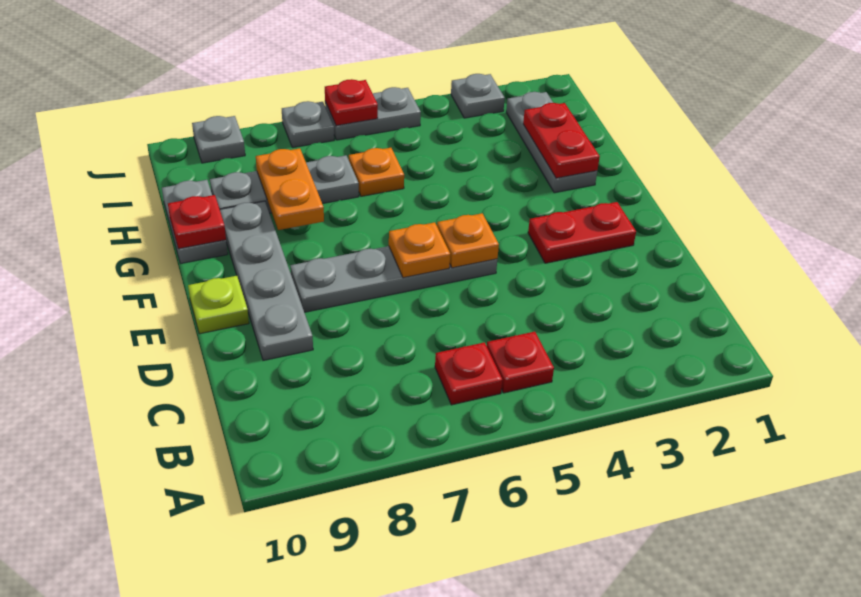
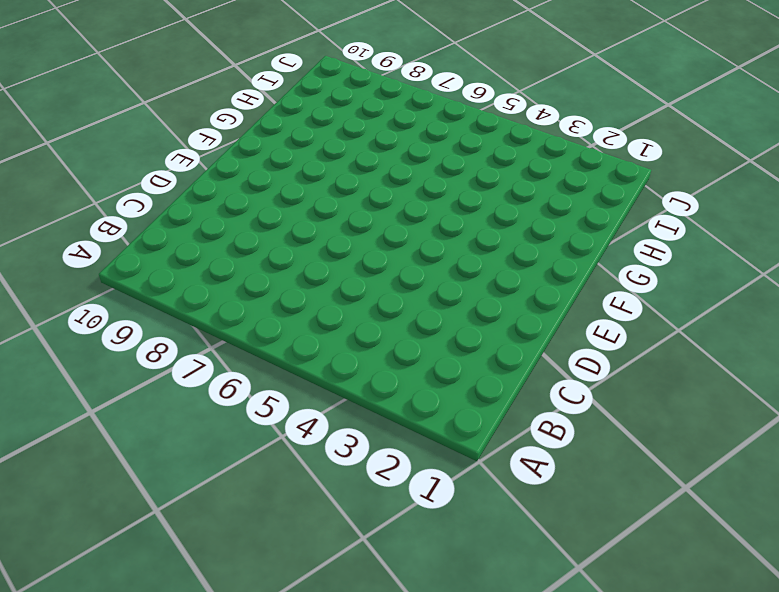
none -> red plate B5 level 1
none -> red plate B6 level 1
none -> grey plate D9:G9 level 1

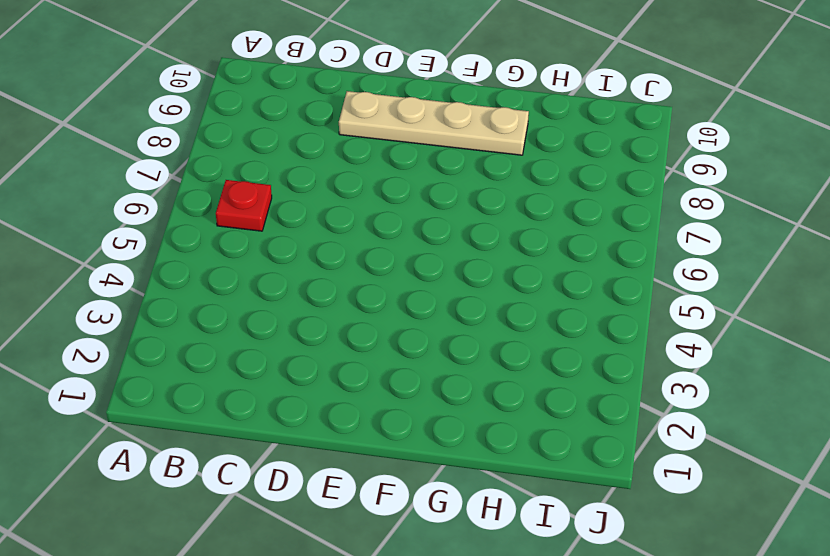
tan plate D9:G9 level 1 -> grey plate D9:G9 level 1
none -> red plate B5 level 1
none -> red plate E2:E3 level 1
none -> grey plate E5:E8 level 1

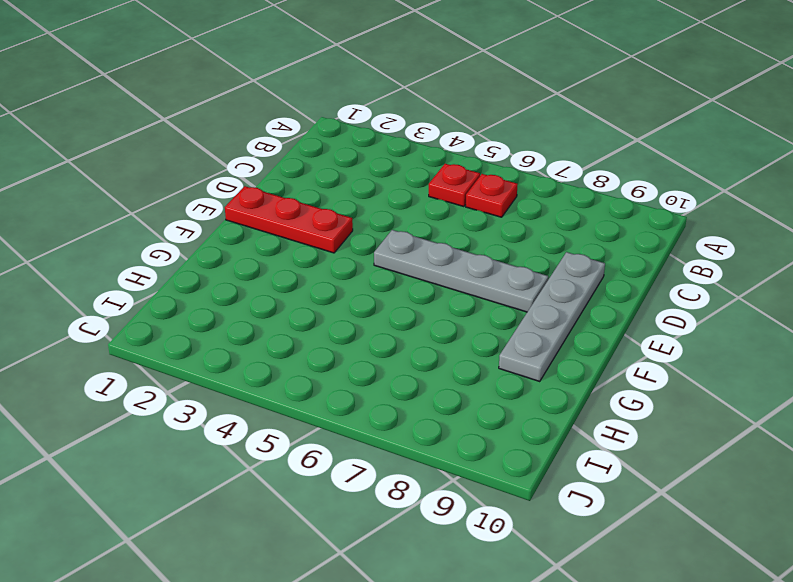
red plate E1:E3 level 1 -> red plate E2:E3 level 1
none -> lime plate E10 level 1
none -> grey plate G2:I2 level 1
none -> grey plate G10:H10 level 1

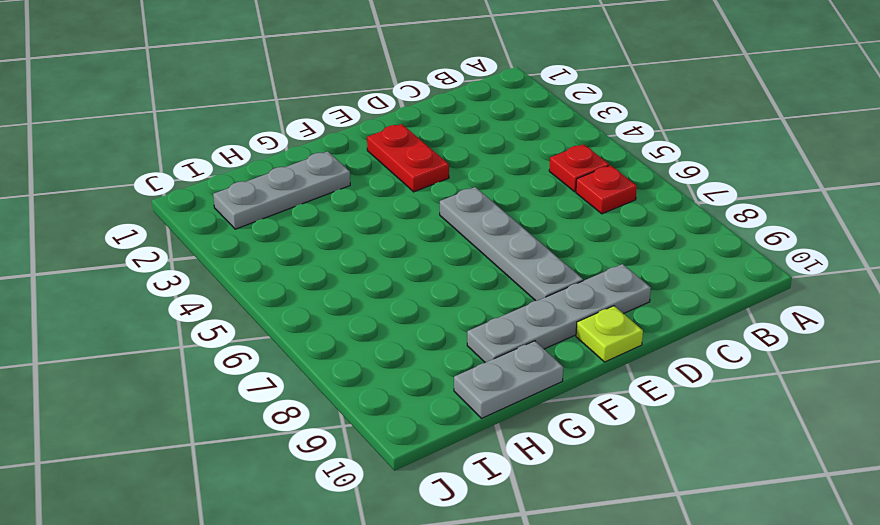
none -> orange plate H6 level 1
none -> grey plate H7:H9 level 1
none -> grey plate J3 level 1

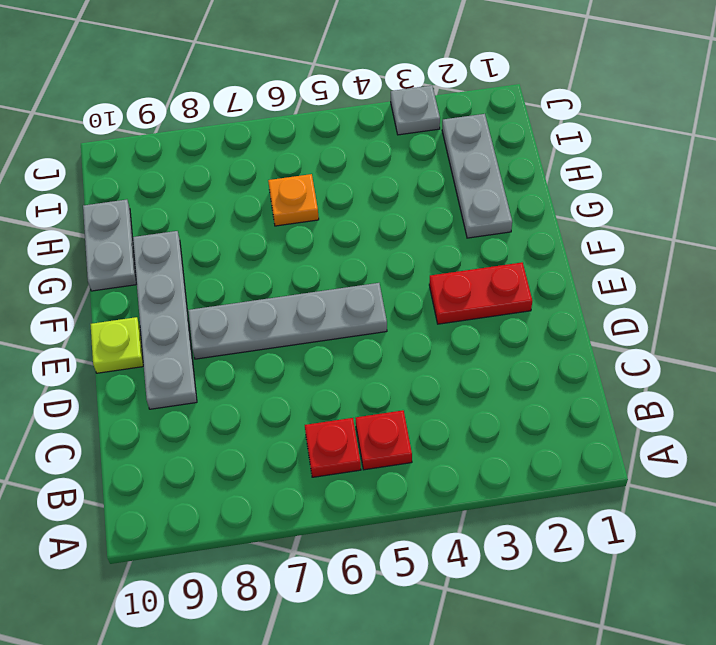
none -> grey plate H7:H9 level 1
none -> grey plate J5:J6 level 1
none -> grey plate J7 level 1

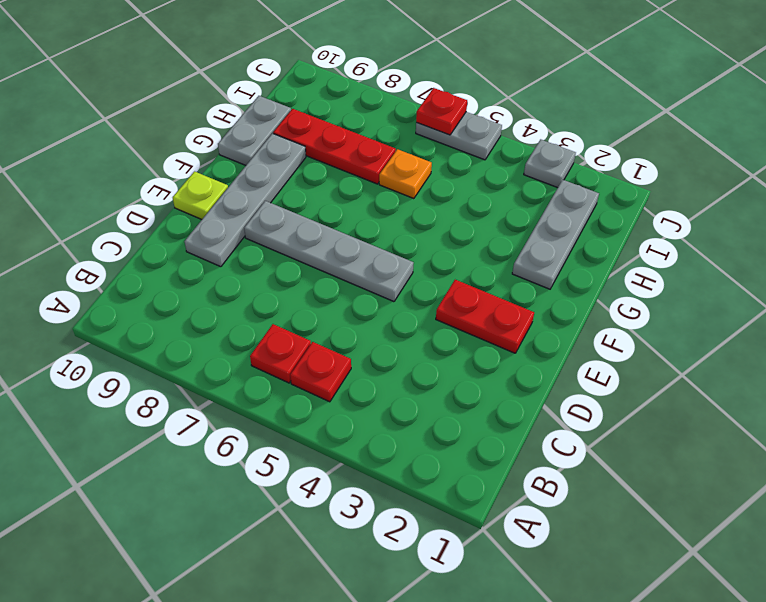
red plate H7:H9 level 1 -> grey plate H7:H9 level 1
none -> grey plate J7 level 1
none -> grey plate J9 level 1
none -> orange plate E5 level 2

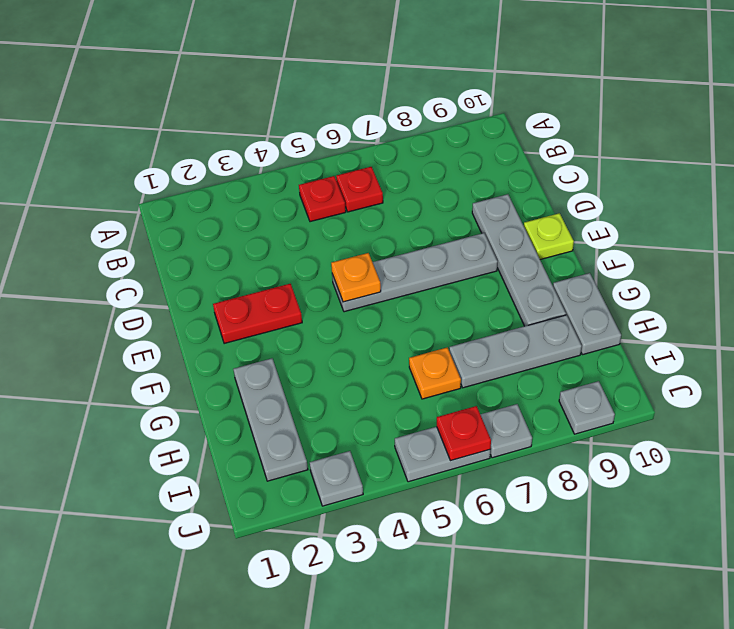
none -> orange plate E6 level 2
none -> red plate G2:H2 level 2
none -> orange plate G8:H8 level 2

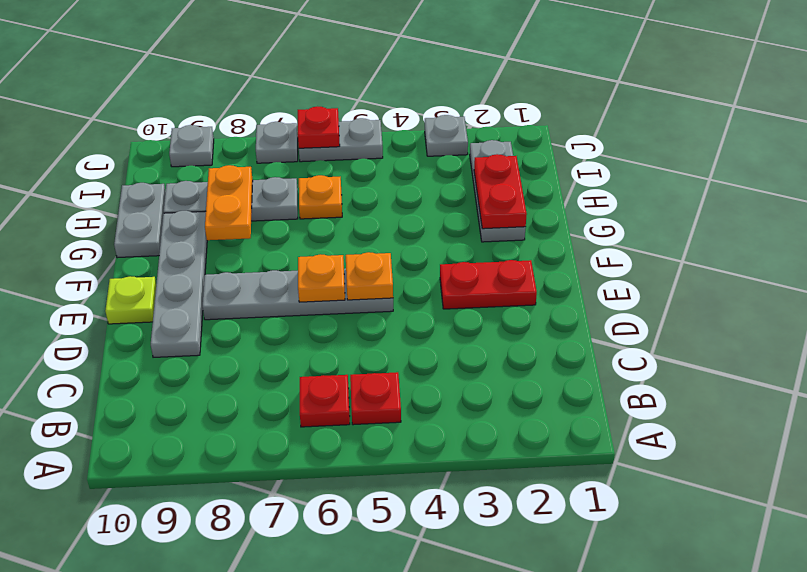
none -> red plate G10 level 2

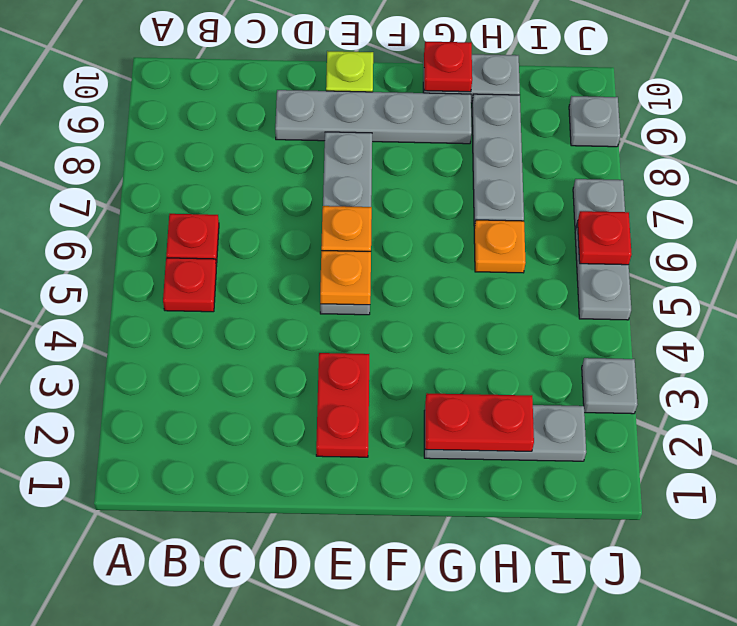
none -> orange plate G8:H8 level 2

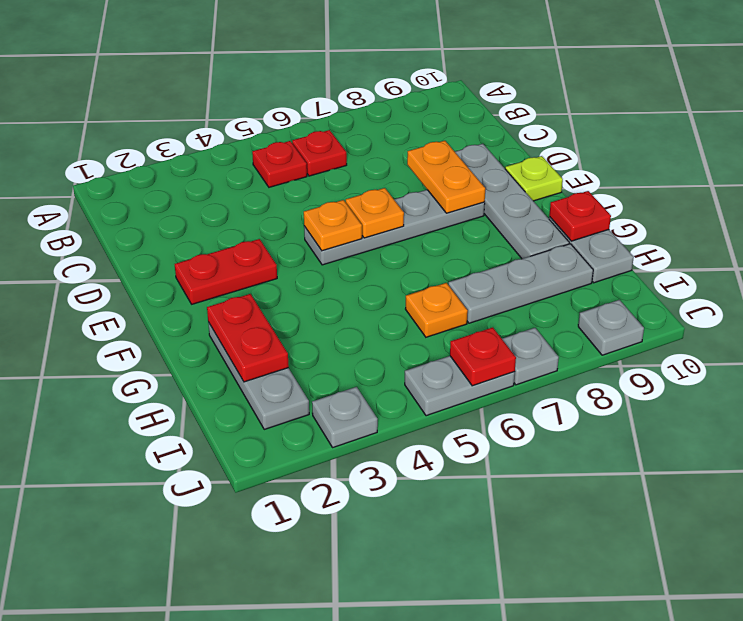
orange plate D8:E8 level 2 -> orange plate G8:H8 level 2

